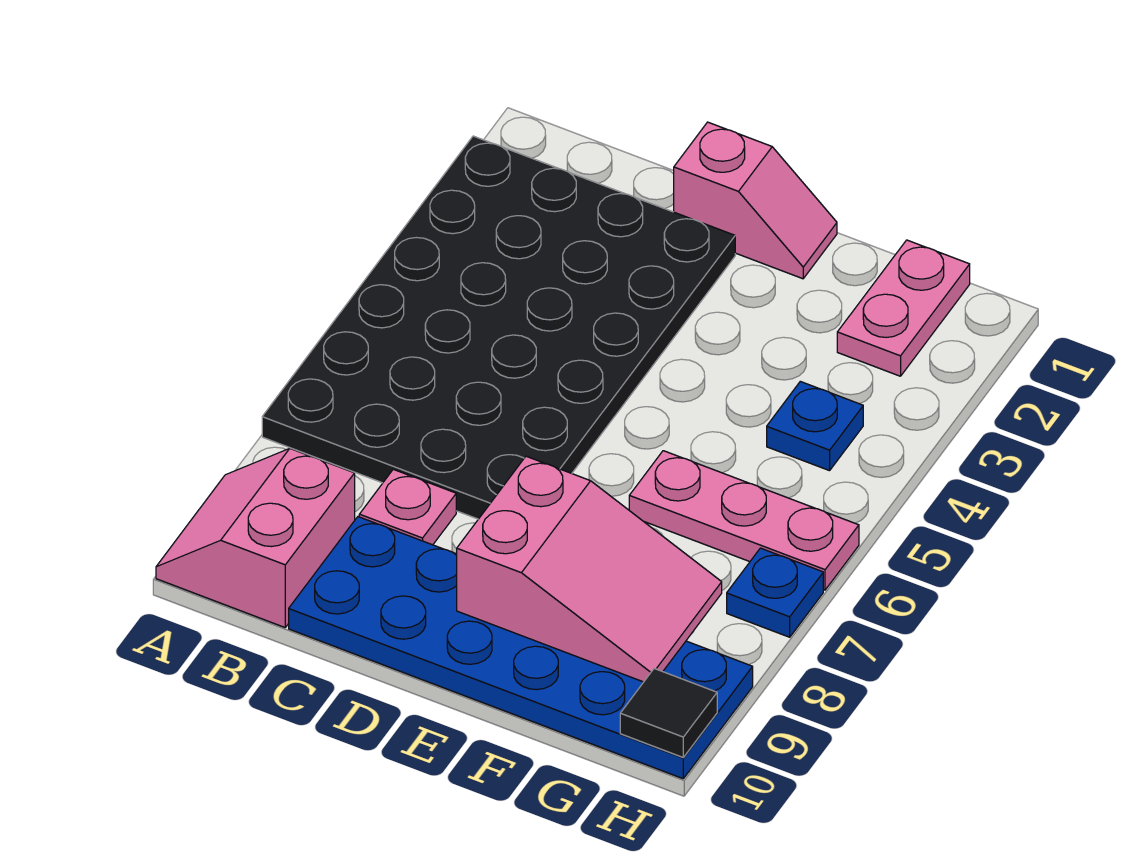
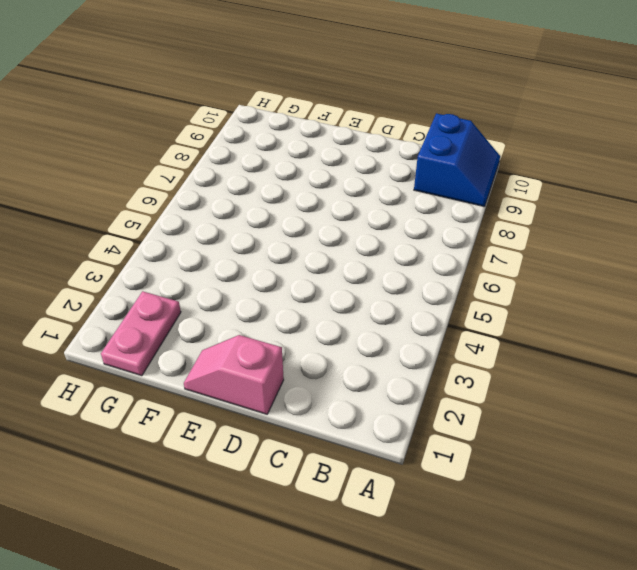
blue slope A9:B10 level 1 top B -> pink slope A9:B10 level 1 top B
none -> black plate A2:D7 level 1
none -> pink plate C8 level 1

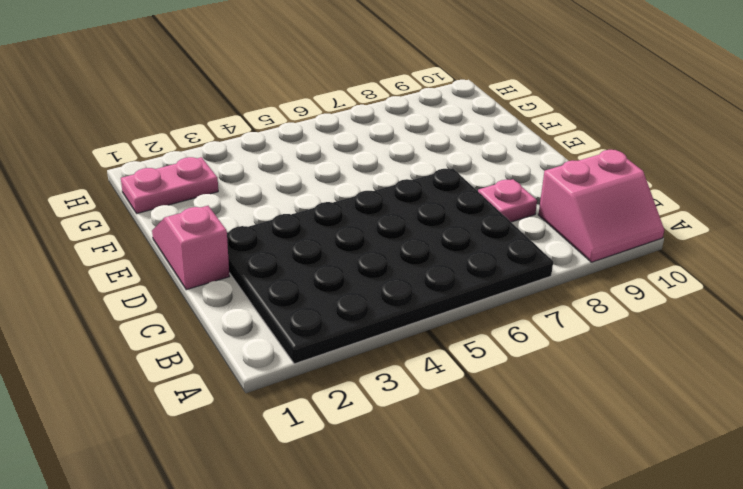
none -> blue plate C9:H10 level 1
none -> pink plate F6:H6 level 1

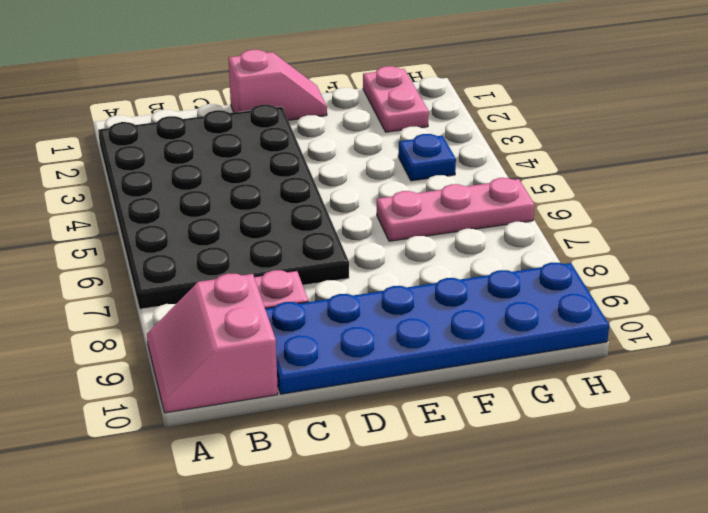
none -> blue plate H7 level 1
none -> pink slope E8:G9 level 2 top E

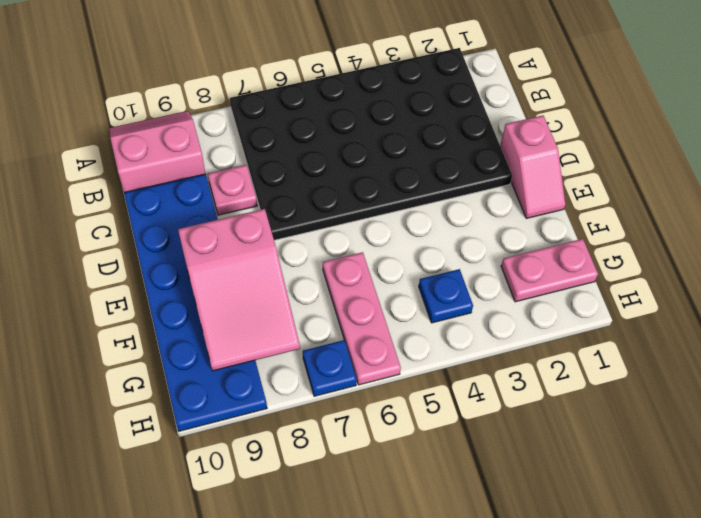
none -> black tile H10 level 2

